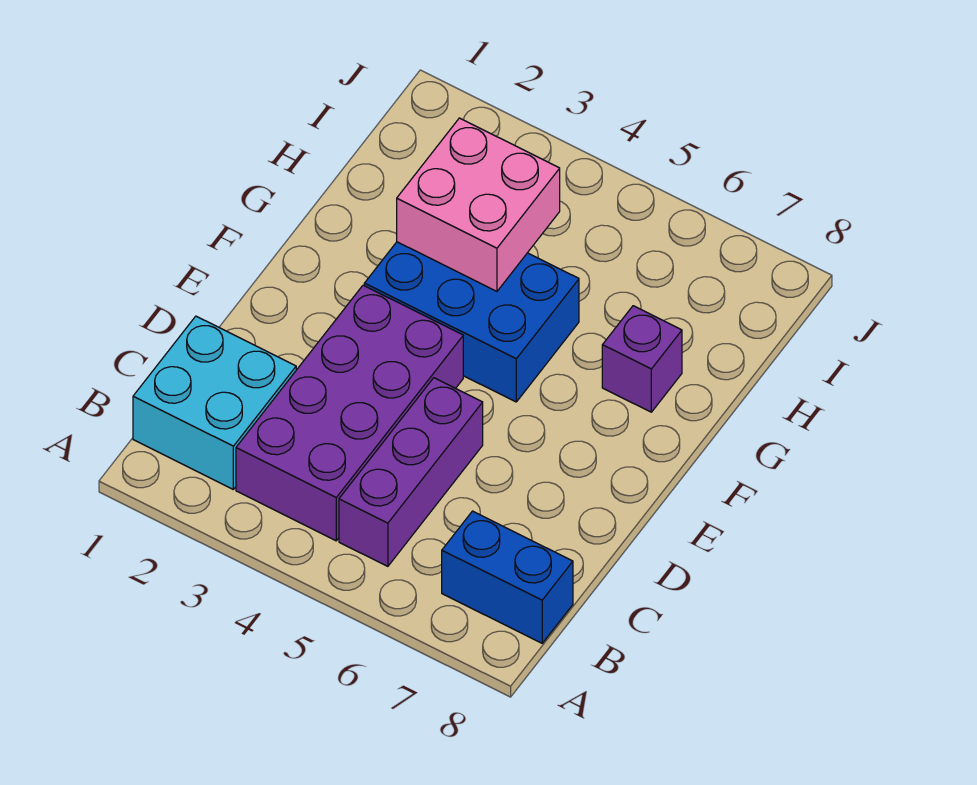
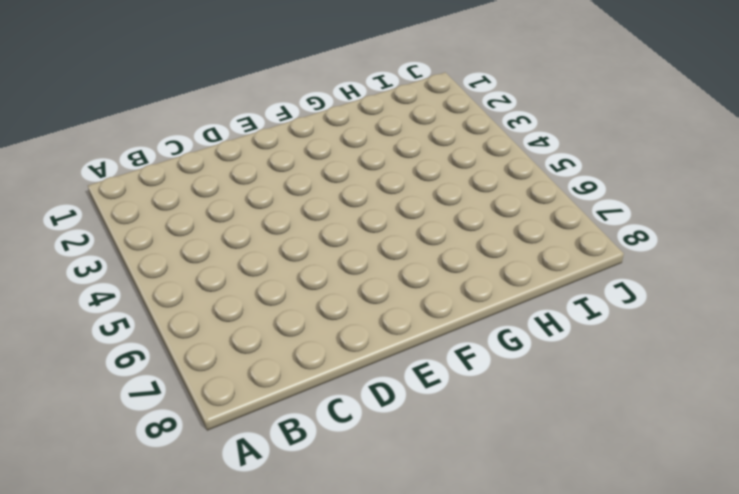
none -> cyan brick B1:C2 level 1
none -> purple brick B3:E4 level 1

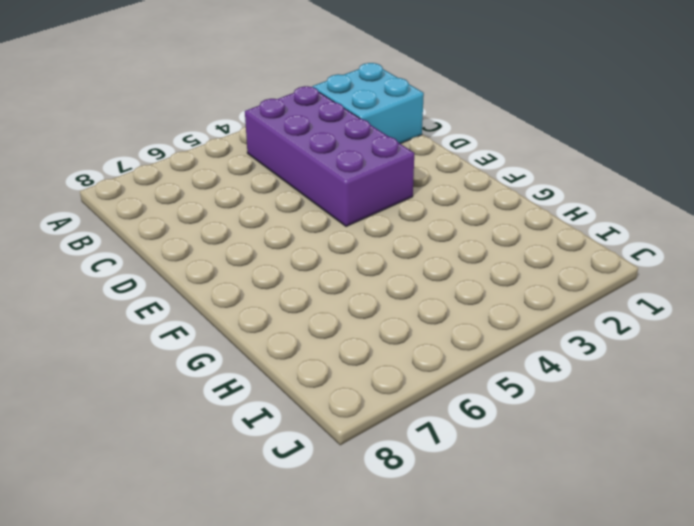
none -> purple brick B5:D5 level 1
none -> blue brick B7:B8 level 1

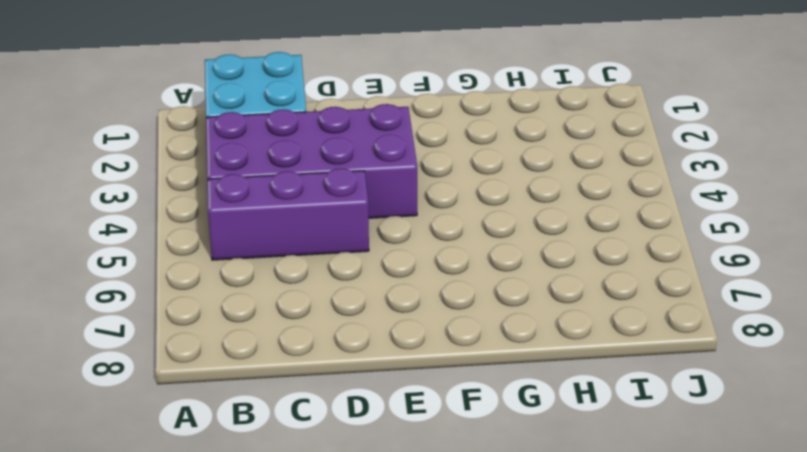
none -> blue brick B7:B8 level 1
none -> blue brick F3:G5 level 1

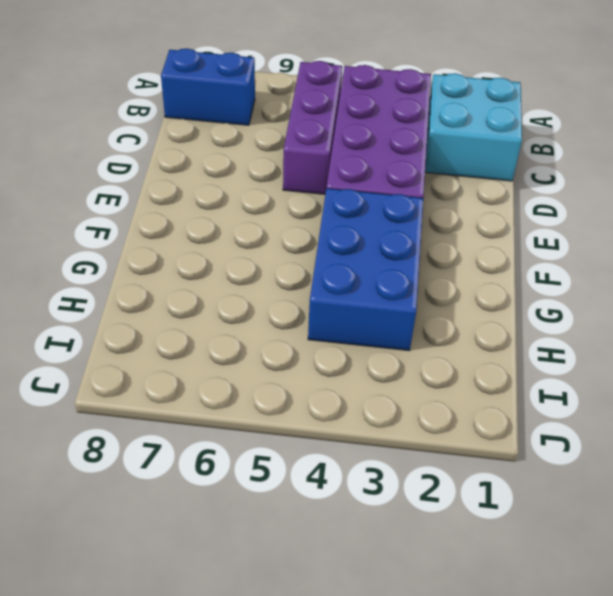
blue brick F3:H4 level 1 -> blue brick F3:G5 level 1
none -> purple brick G7 level 1
none -> pink brick G3:H4 level 2

